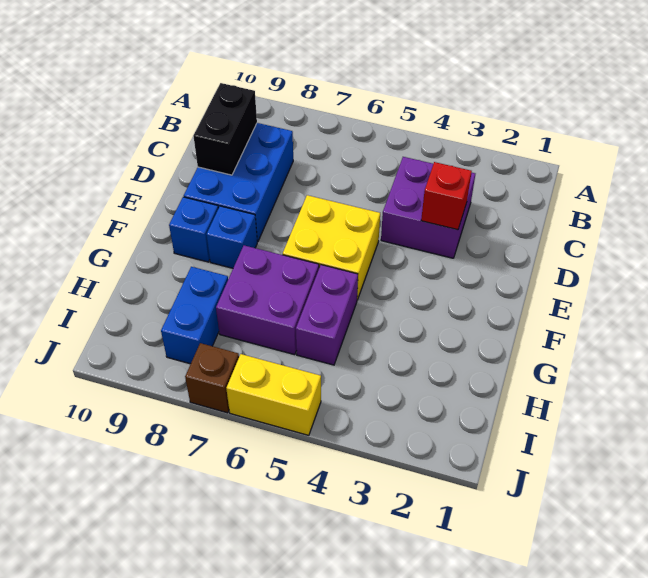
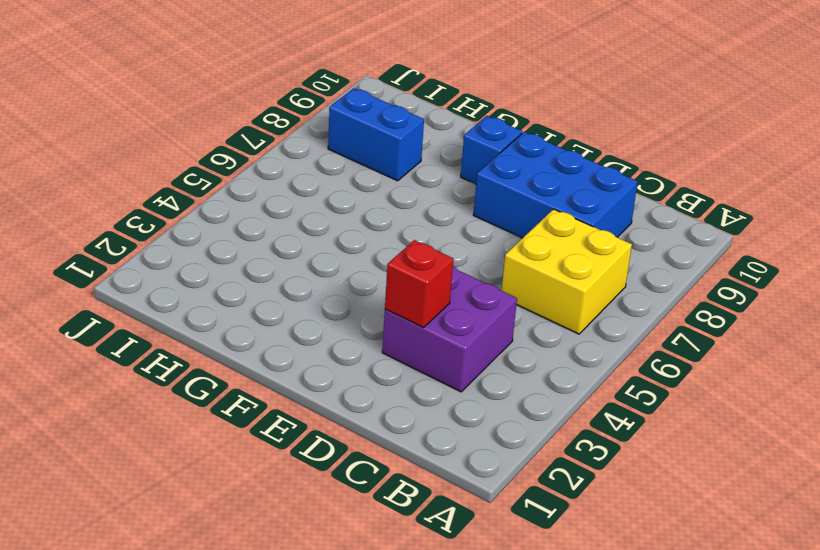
yellow brick B6:C7 level 1 -> yellow brick E5:F6 level 1
none -> blue brick F8 level 1
none -> purple brick G5:H5 level 1
none -> purple brick G6:H7 level 1

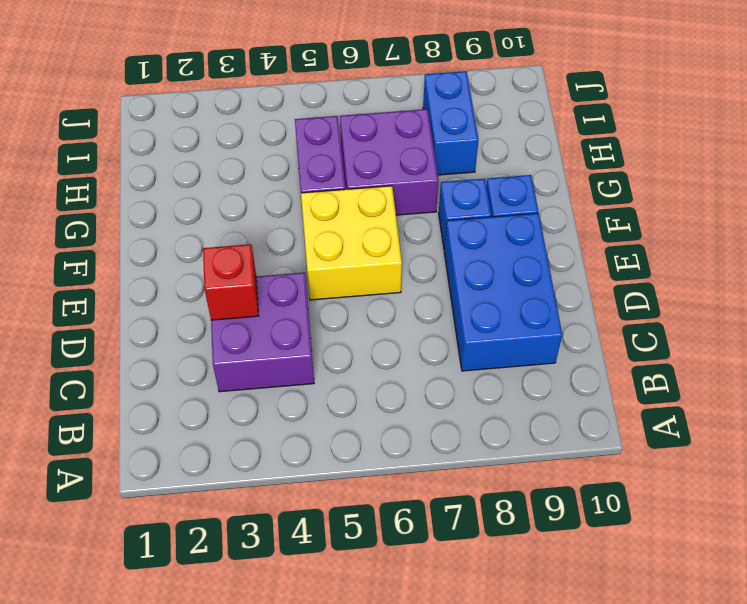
none -> yellow brick J5:J6 level 1
none -> brown brick J7 level 1
none -> black brick C9:D9 level 2

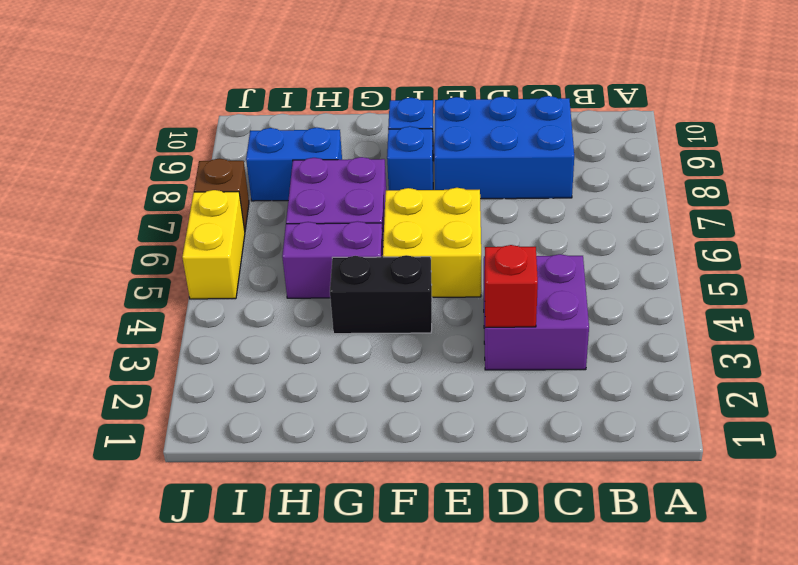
black brick F4:G4 level 1 -> black brick C9:D9 level 2

